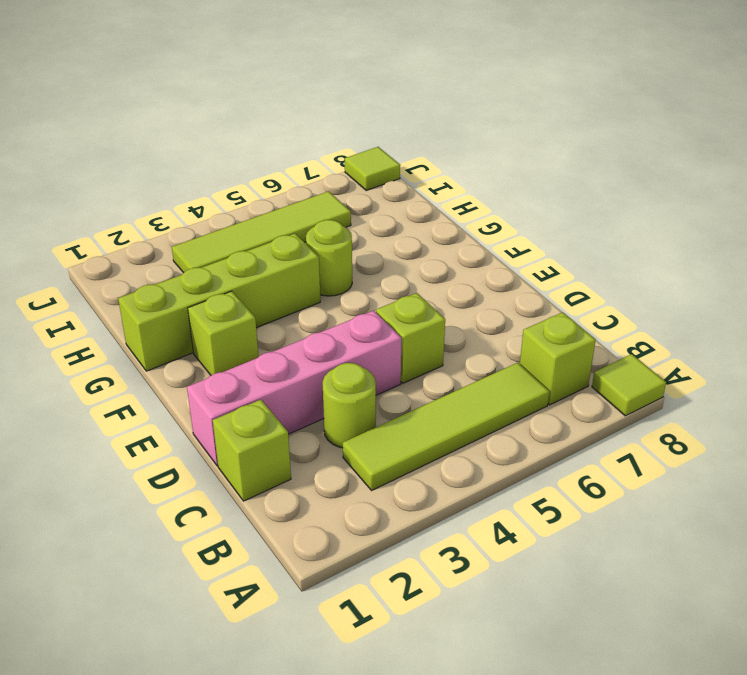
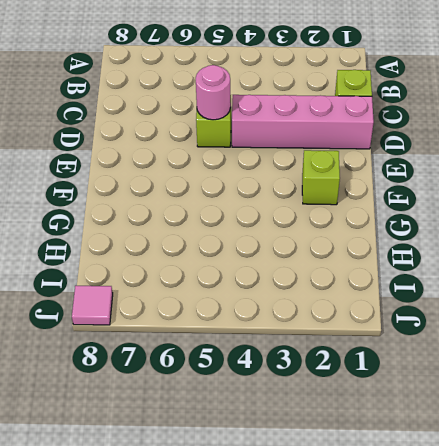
pink round brick D5 level 2 -> none
pink tile J8 level 1 -> lime tile J8 level 1
none -> lime tile A8 level 1
none -> lime tile B3:B6 level 1
none -> lime brick B7 level 1

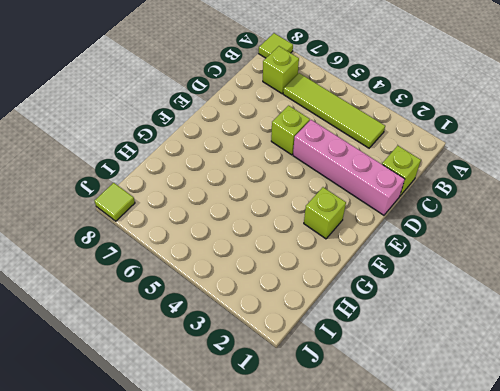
none -> lime round brick C3 level 1
none -> lime brick G1:G4 level 1
none -> lime round brick G5 level 1

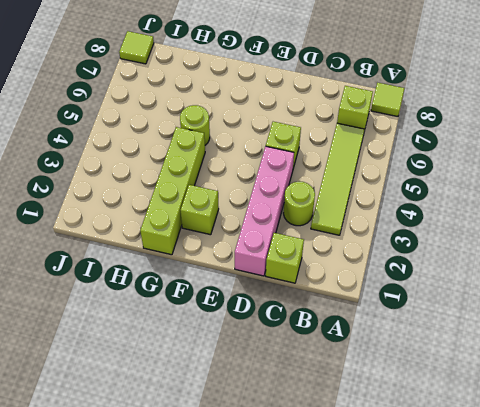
none -> lime tile I3:I6 level 1

